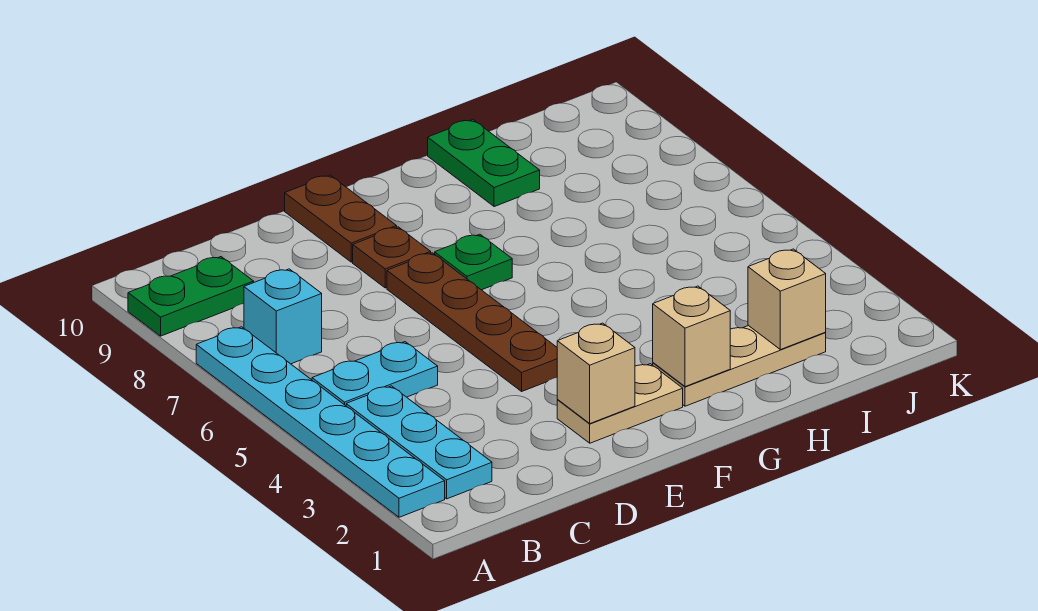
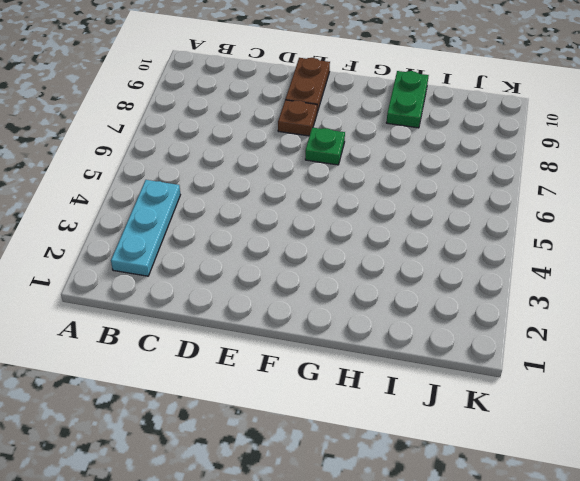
none -> cyan plate A2:A7 level 1
none -> green plate A9:B9 level 1
none -> cyan plate B5:C5 level 1

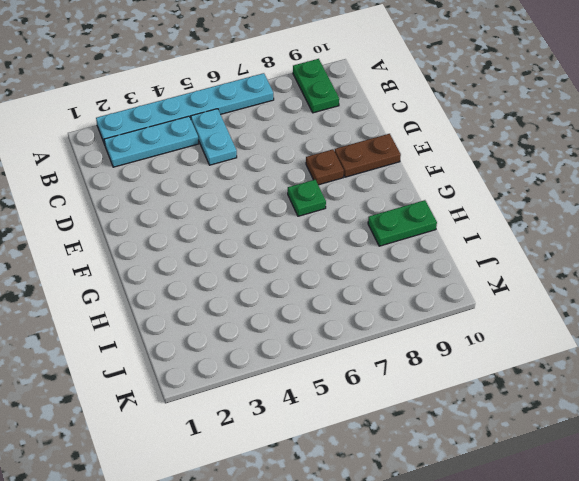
none -> cyan brick B7 level 1
none -> tan plate E2:F2 level 1
none -> brown plate E4:E7 level 1

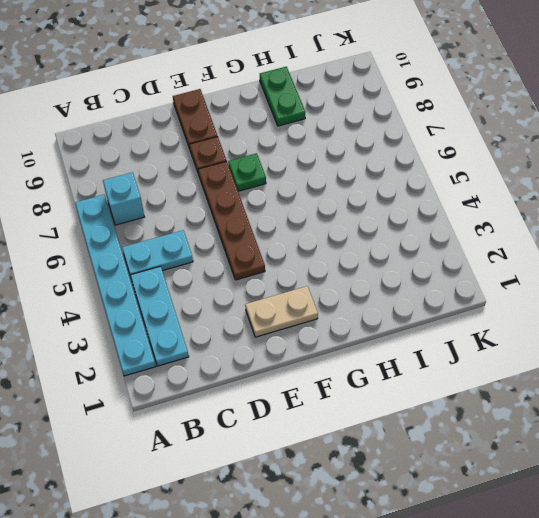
none -> green plate A9:B9 level 1
none -> tan plate G2:I2 level 1
none -> tan brick E2 level 2

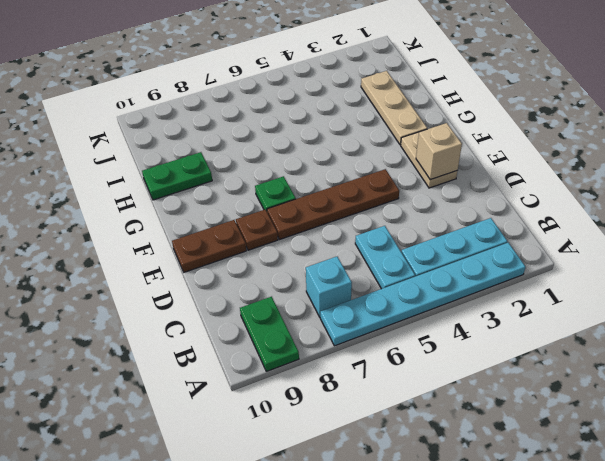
none -> tan brick G2 level 2
none -> tan brick I2 level 2

